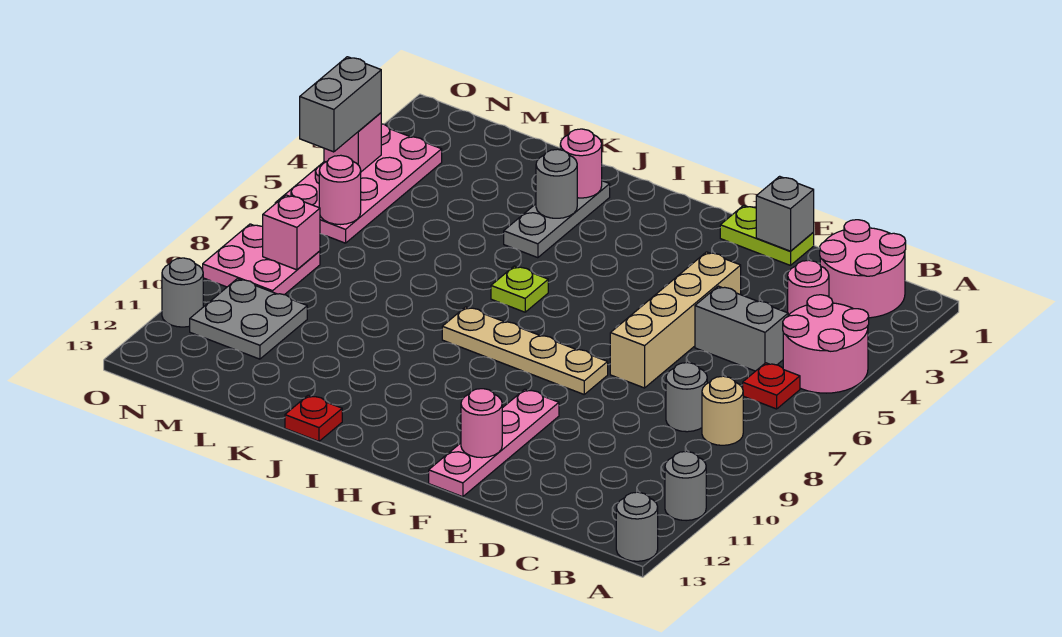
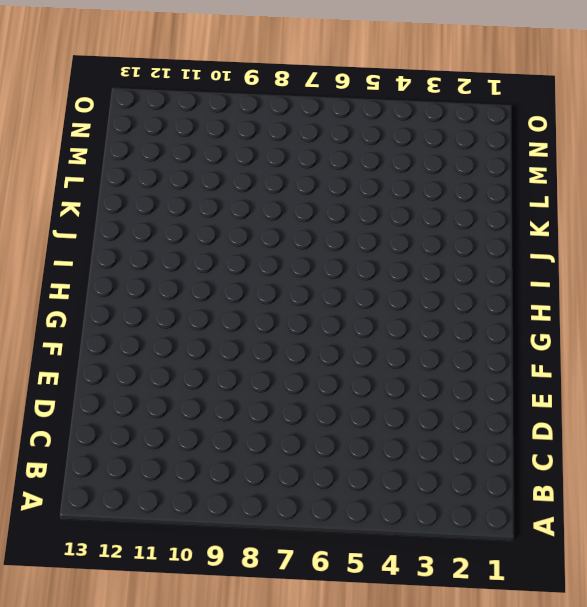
none -> pink round brick A4:B5 level 1
none -> grey round brick A11 level 1
none -> grey round brick A13 level 1

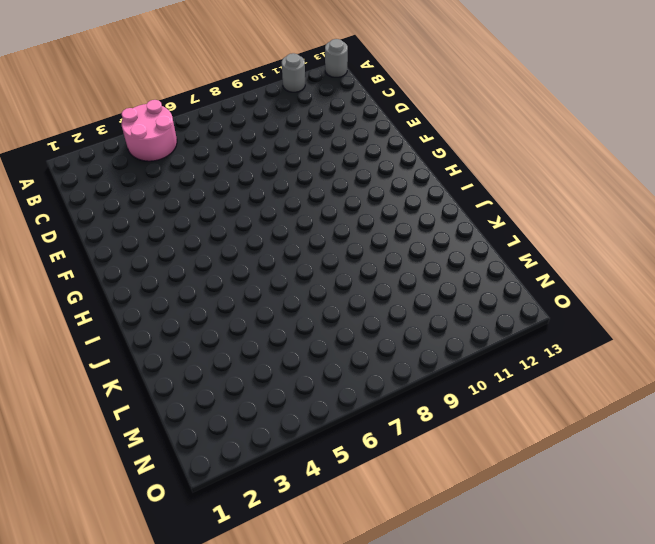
none -> pink round brick B1:C2 level 1
none -> red plate B6 level 1
none -> tan round brick B8 level 1

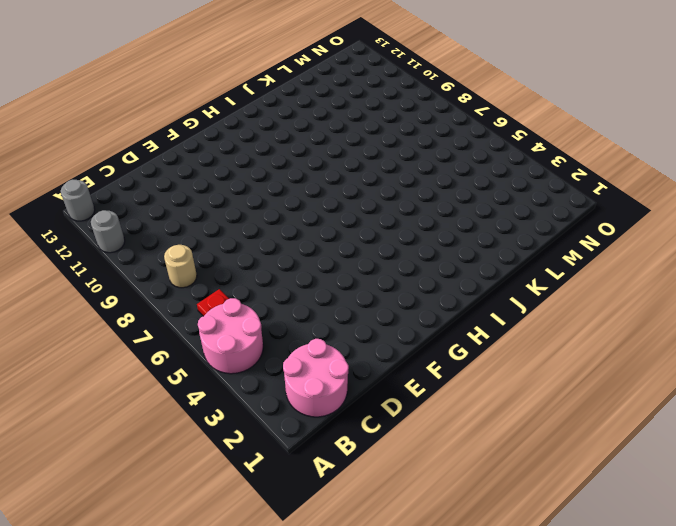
none -> pink round brick C3 level 1
none -> grey brick C5:D5 level 1
none -> grey round brick C8 level 1

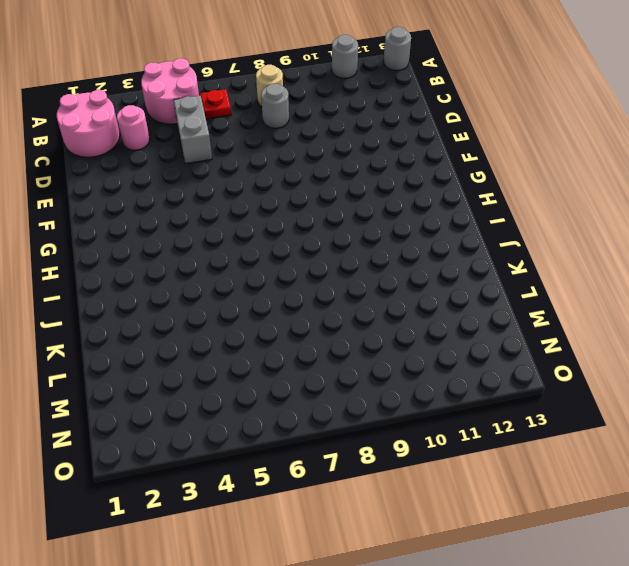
none -> lime plate E1:F1 level 1
none -> tan brick E4:E7 level 1
none -> tan plate F8:I8 level 1

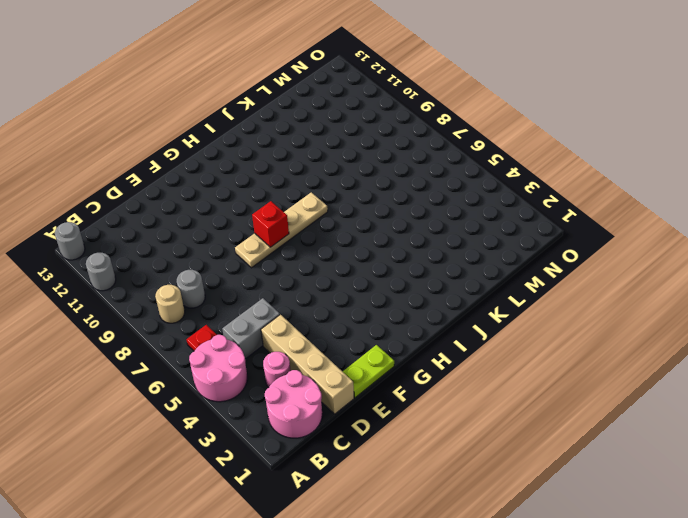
tan brick D1:D4 level 1 -> tan brick E4:E7 level 1
red brick G8 level 2 -> none
none -> pink plate F10:F13 level 1
none -> lime plate I6 level 1
none -> grey plate J2:J4 level 1

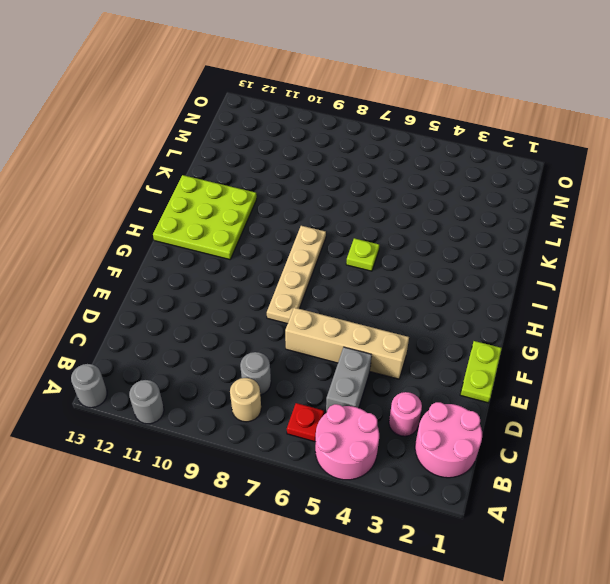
lime plate H11:J13 level 1 -> red plate J13 level 1
none -> pink plate F10:F13 level 1
none -> grey plate J2:J4 level 1
none -> grey plate M10:N11 level 1

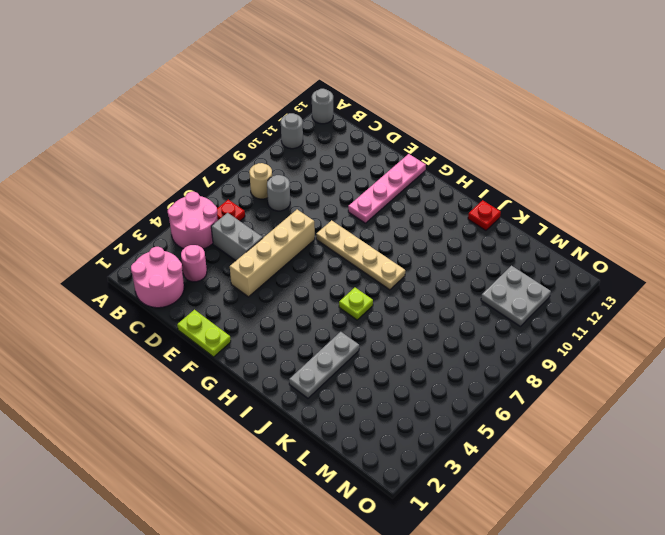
none -> pink plate N3:O6 level 1
none -> pink plate N8:O9 level 1
none -> grey round brick O11 level 1

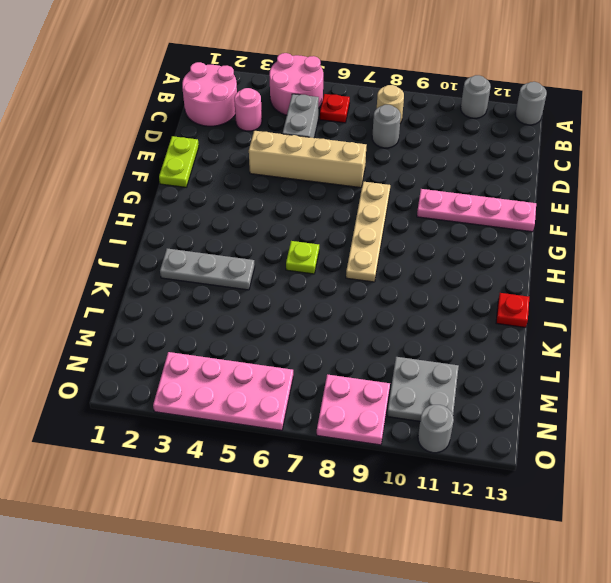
none -> grey brick E1 level 2
none -> pink round brick F12 level 2
none -> pink round brick J2 level 2

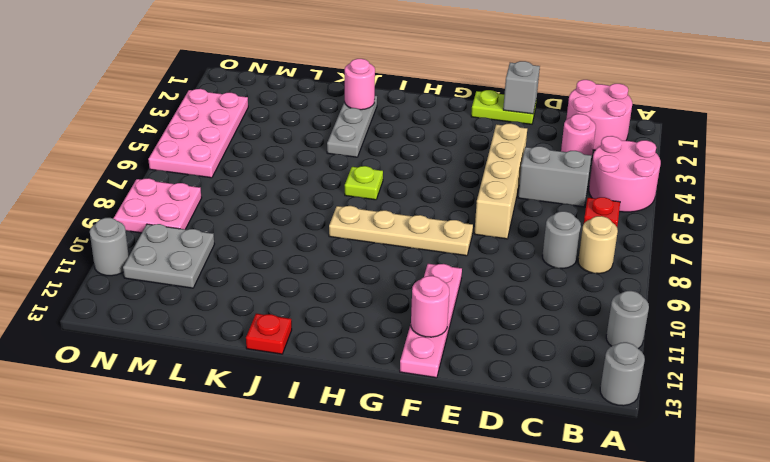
none -> grey round brick J3 level 2
none -> pink round brick N6 level 2
none -> pink brick N8 level 2

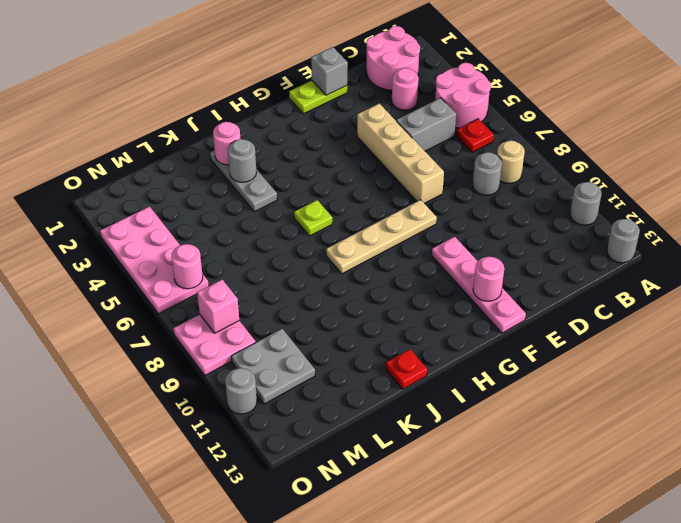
none -> pink brick O4 level 2
none -> grey brick O4:O5 level 3

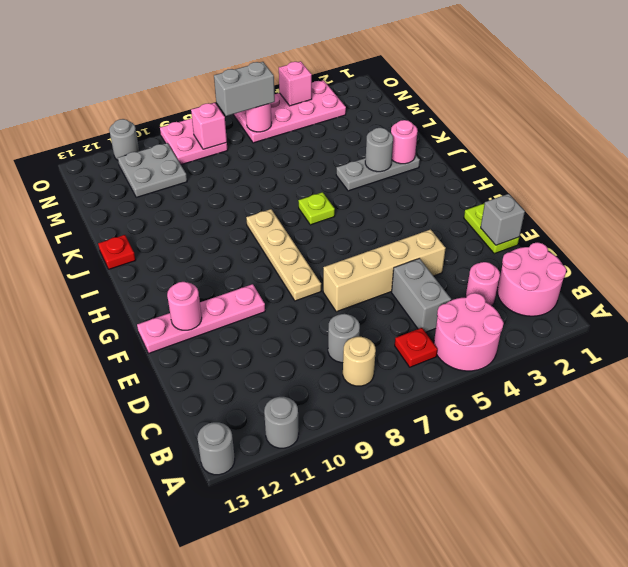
grey brick N6:N7 level 3 -> grey brick O4:O5 level 3

